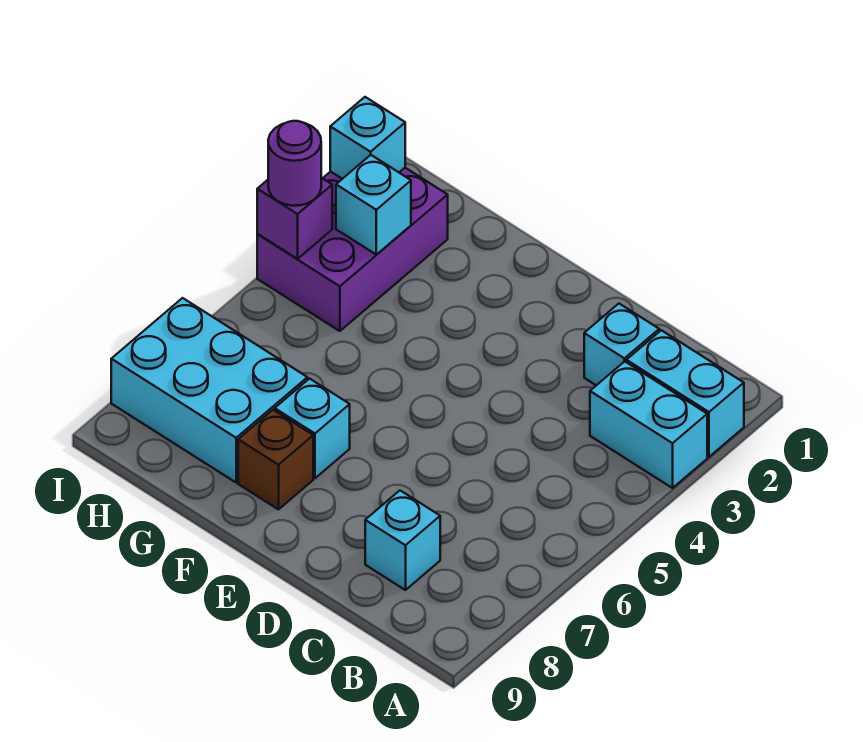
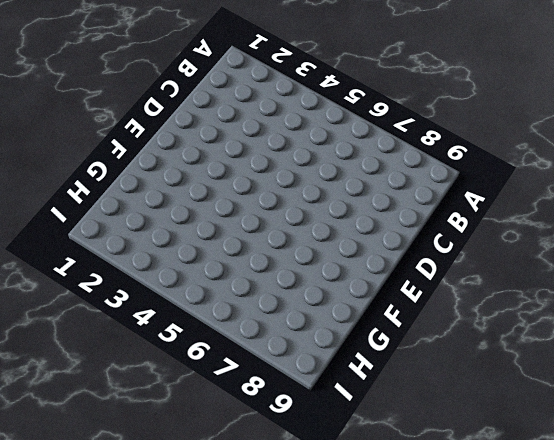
none -> cyan brick A2:B2 level 1
none -> cyan brick A3:B3 level 1
none -> cyan brick C2 level 1

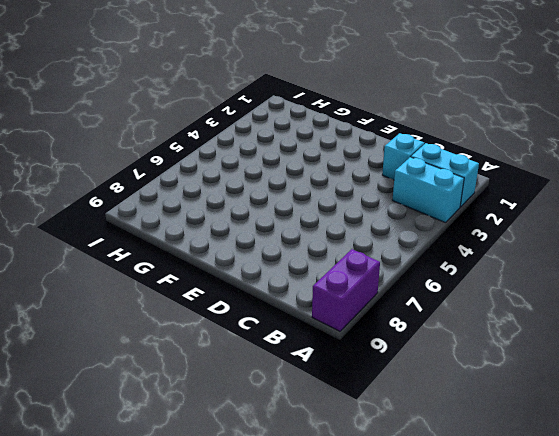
purple brick A8:A9 level 1 -> none
none -> cyan brick C8 level 1
none -> cyan brick F7 level 1
none -> brown brick F8 level 1

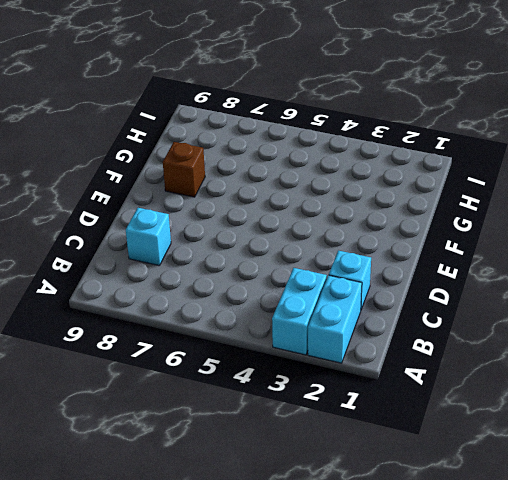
none -> cyan brick F7 level 1
none -> cyan brick G7:I8 level 1
none -> purple brick H2:I4 level 1

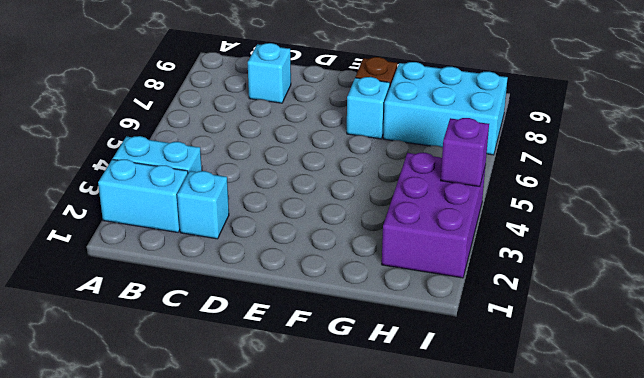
none -> cyan brick H3 level 2
none -> cyan brick I2 level 2
none -> purple round brick I4 level 3

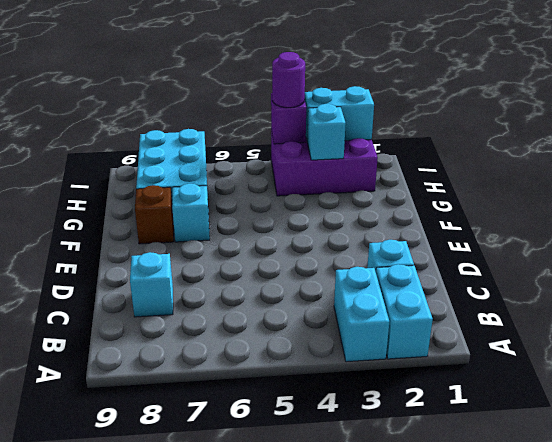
cyan brick I2:I3 level 2 -> cyan brick I2 level 2

